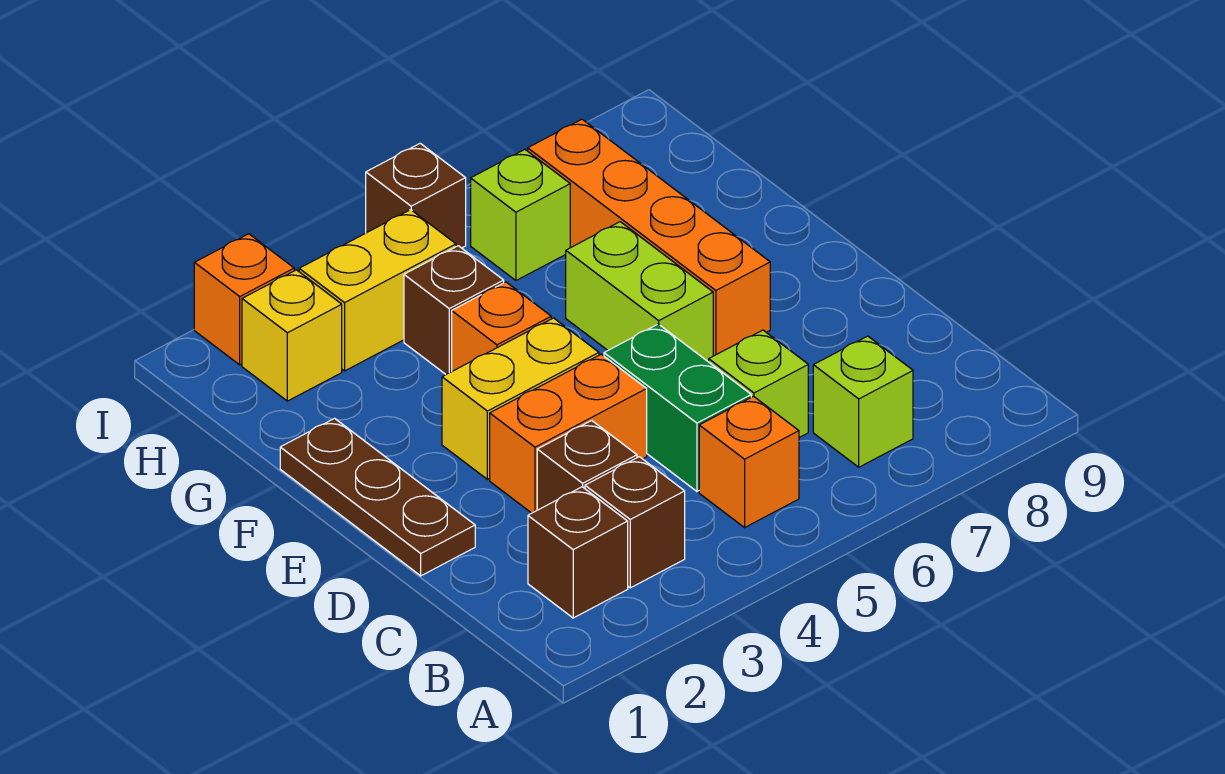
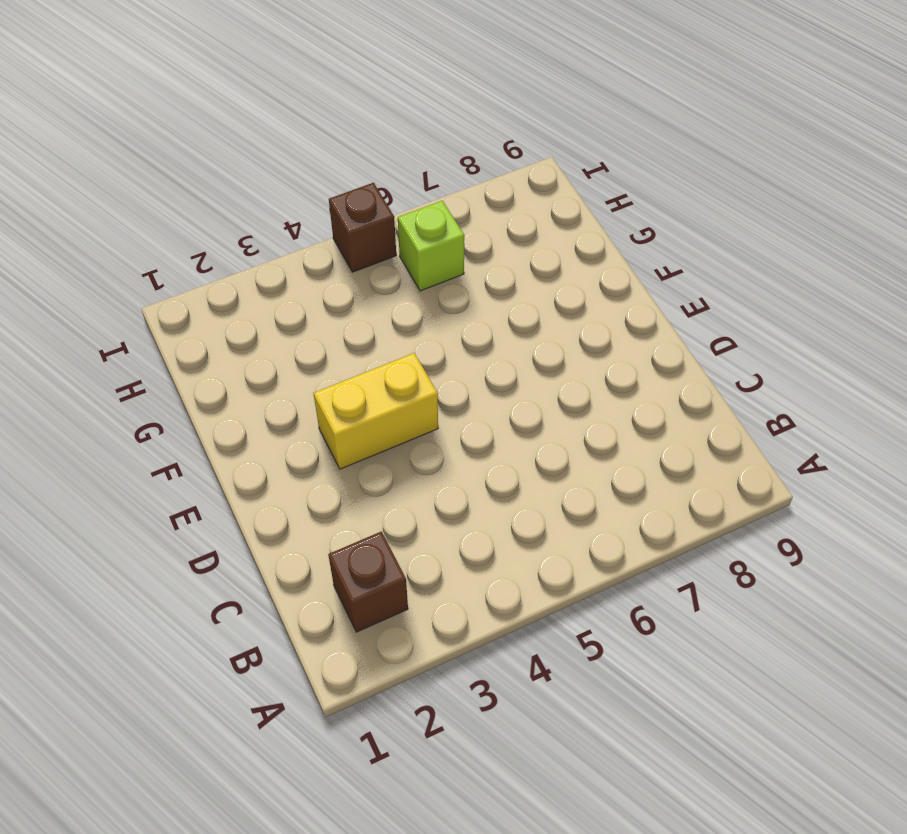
none -> brown brick B3 level 1
none -> orange brick B5 level 1
none -> lime brick B7 level 1

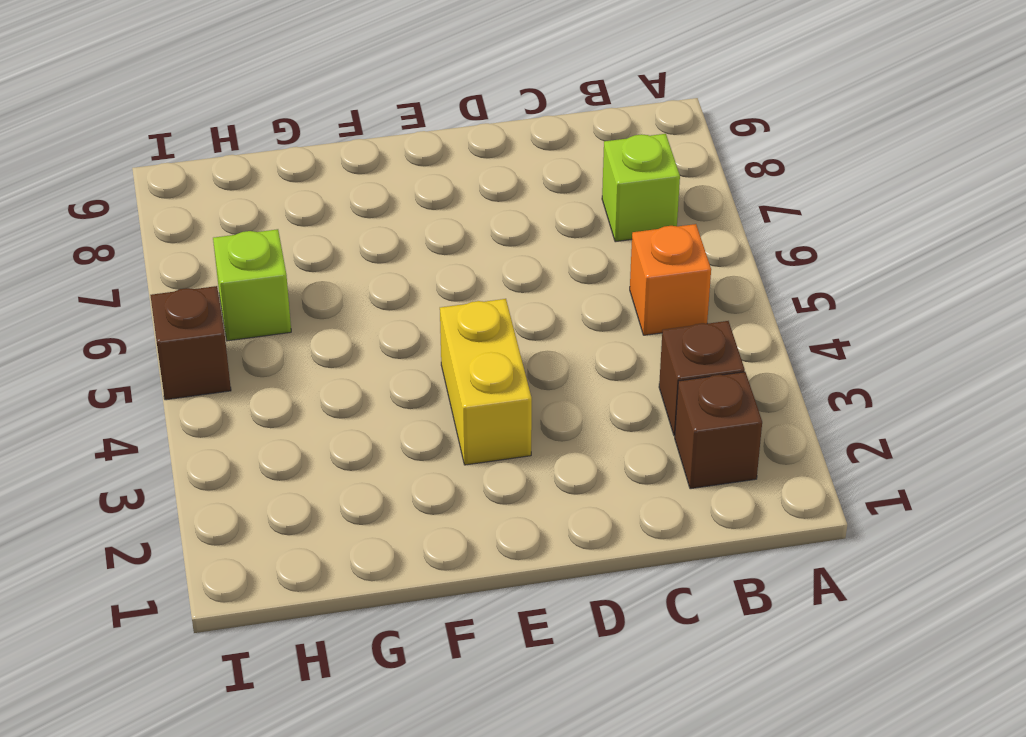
none -> brown brick C3 level 1
none -> green brick C5:D5 level 1
none -> lime brick C6 level 1

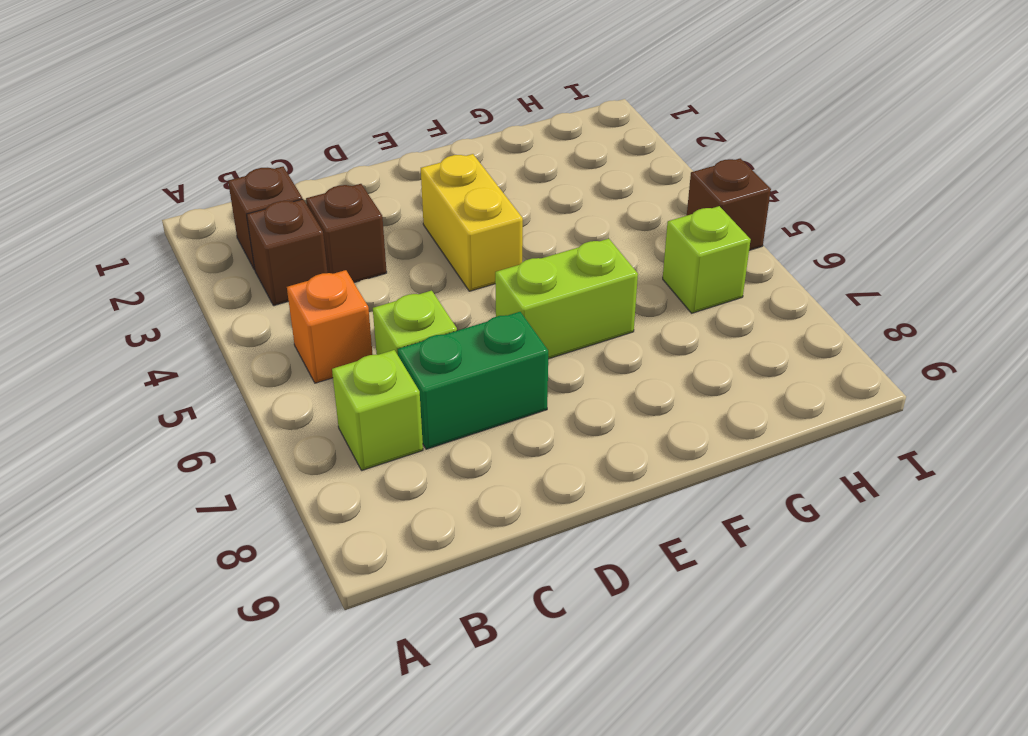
green brick C7:D7 level 1 -> green brick C5:D5 level 1
none -> brown plate D1:F1 level 1
none -> orange brick D3:D4 level 1
none -> orange brick E7:H7 level 1

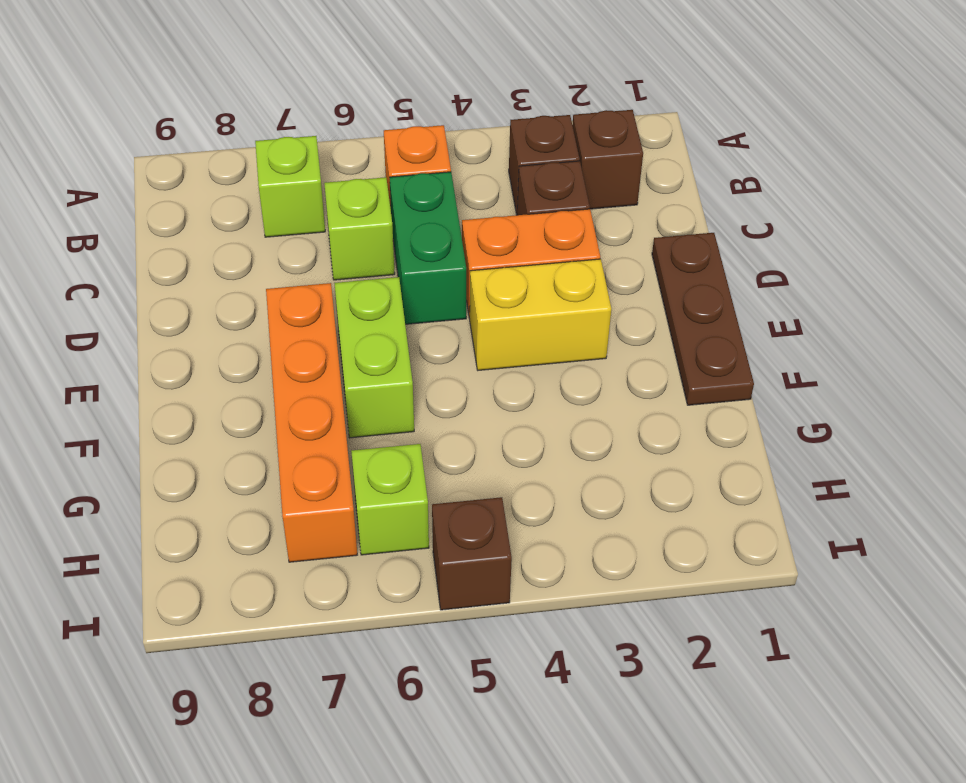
none -> orange brick F4 level 1
none -> brown brick G4 level 1
none -> yellow brick H2 level 1

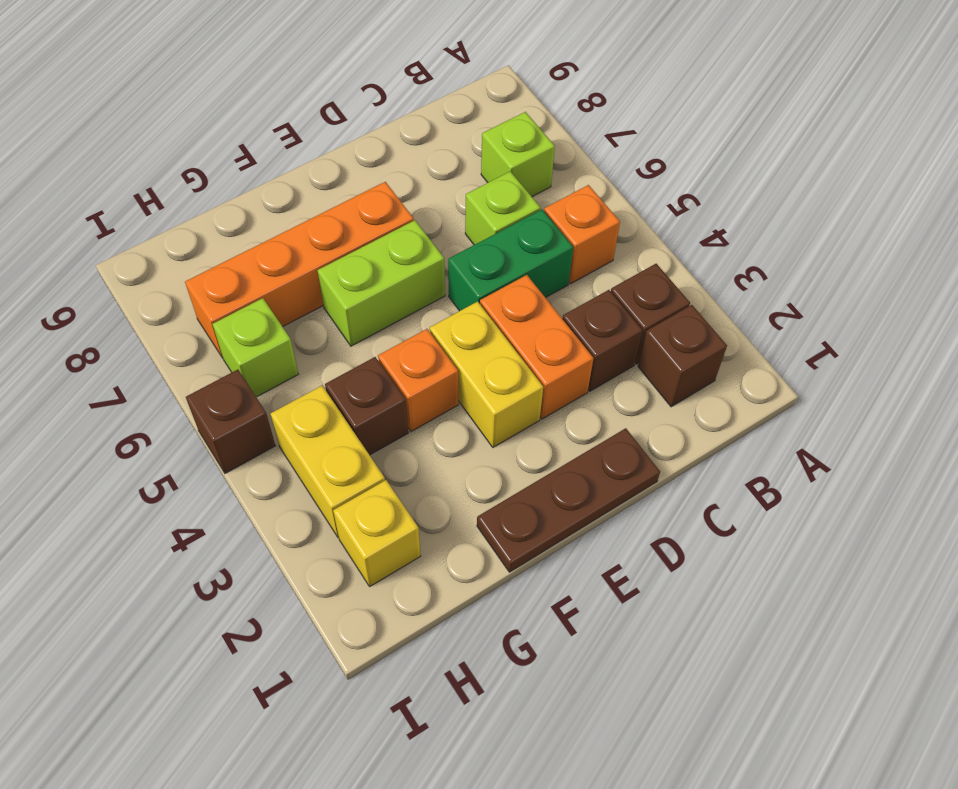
none -> orange brick I2 level 1

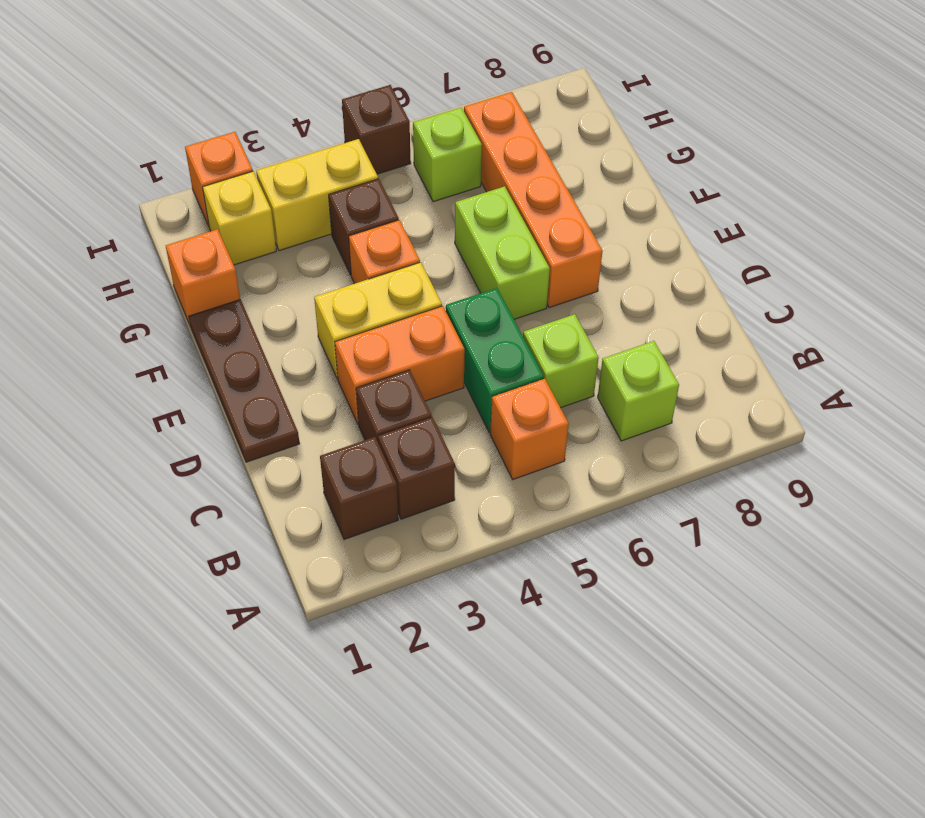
orange brick G1 level 1 -> none

